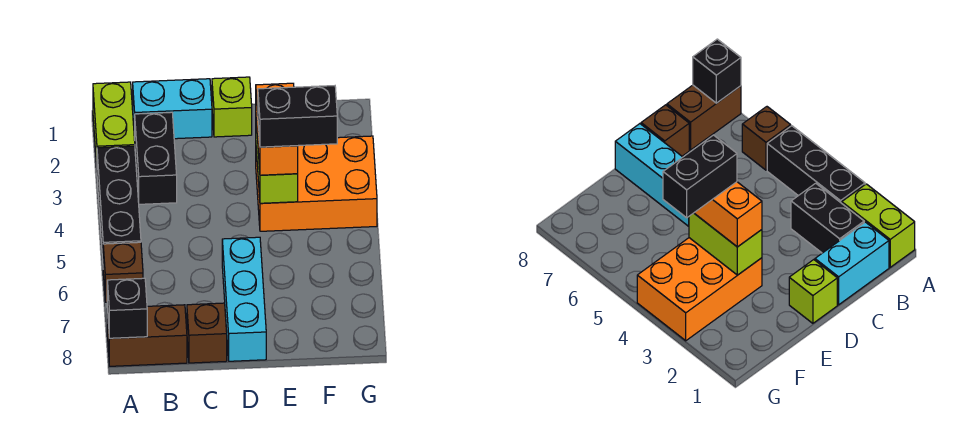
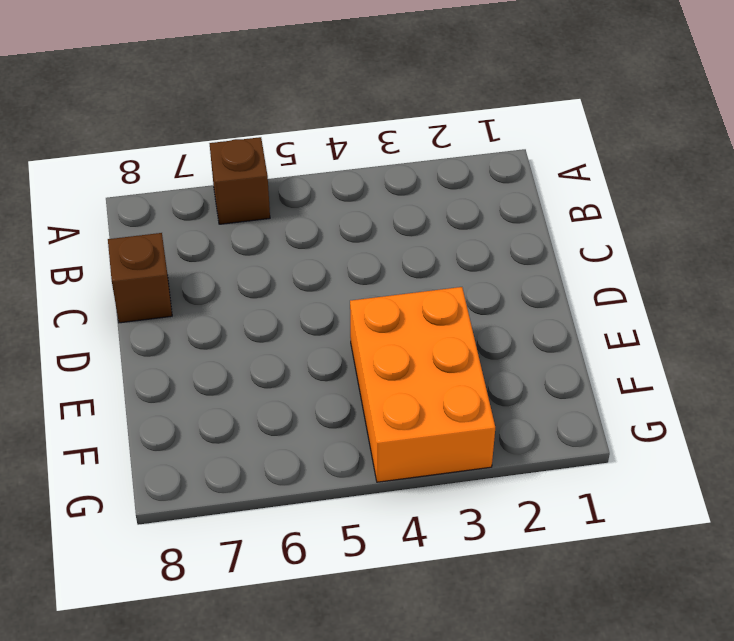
none -> lime brick A1:A2 level 1
none -> black brick A3:A5 level 1
none -> brown brick A8:B8 level 1

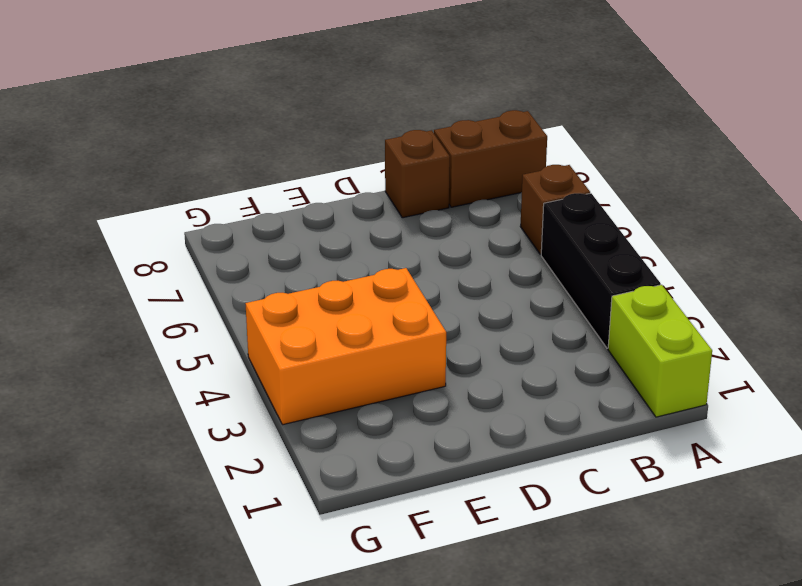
none -> cyan brick B1:C1 level 1
none -> black brick B2:B3 level 1
none -> lime brick D1 level 1

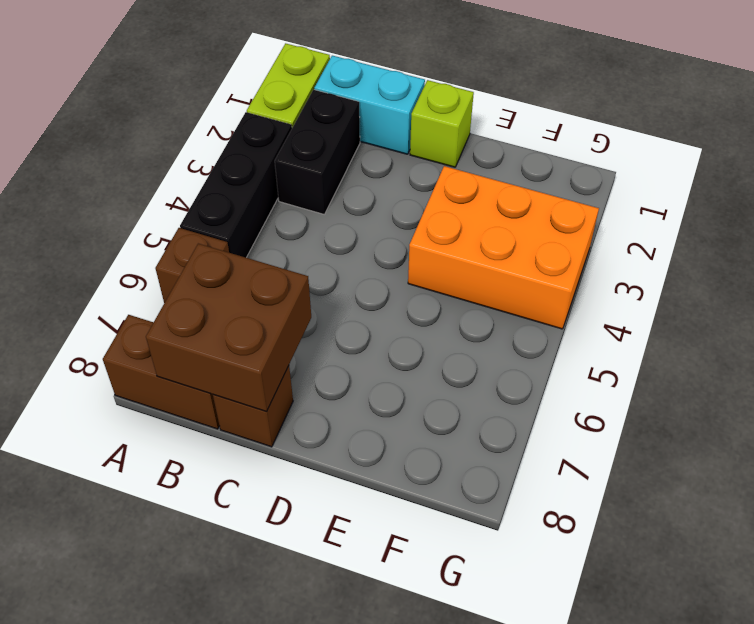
brown brick B7:C8 level 2 -> none
none -> cyan brick D6:D8 level 1
none -> black brick A8 level 2
none -> lime brick E3:E4 level 2

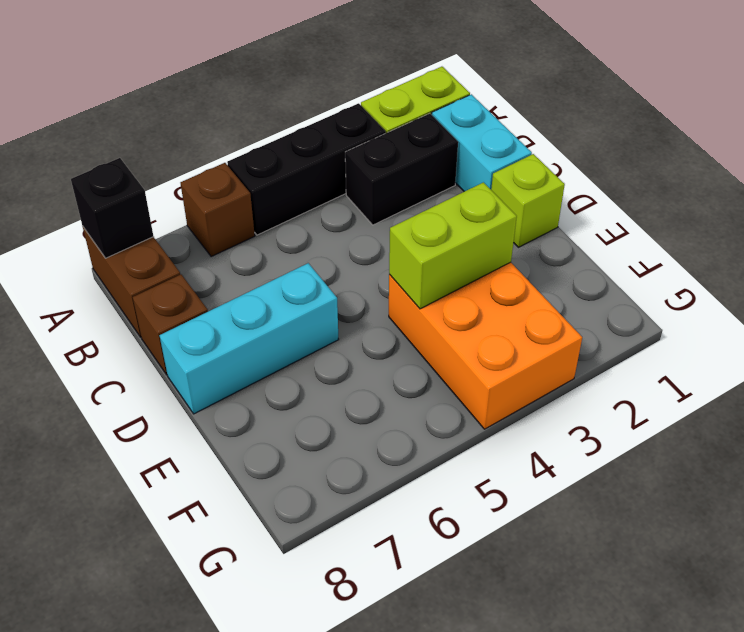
none -> orange brick E3:E4 level 3
none -> black brick E4:F4 level 4

